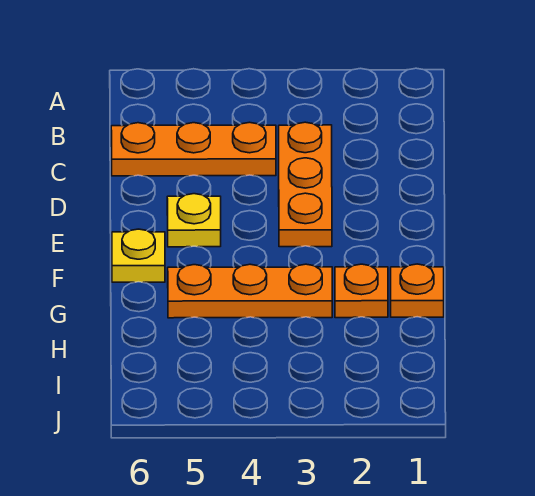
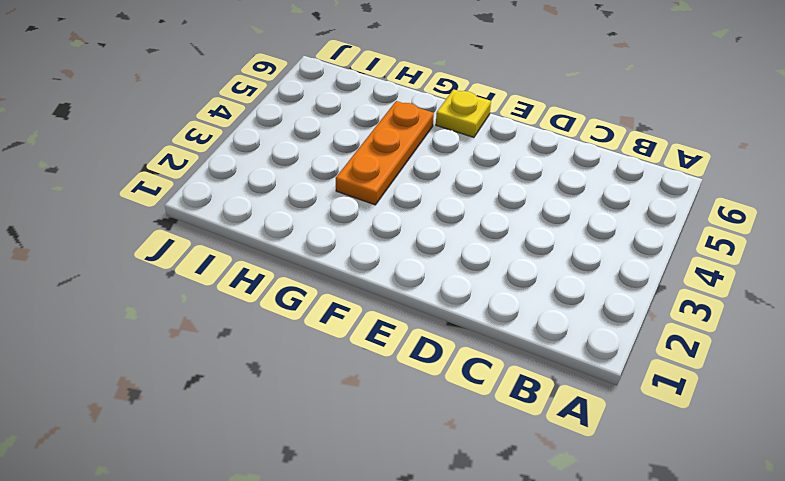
none -> orange plate C3:E3 level 1
none -> orange plate C4:C6 level 1

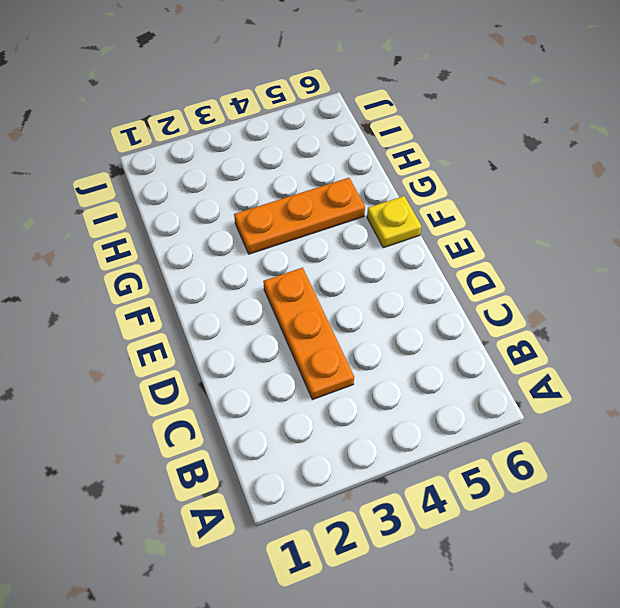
none -> orange plate C4:C6 level 1
none -> yellow plate E5 level 1

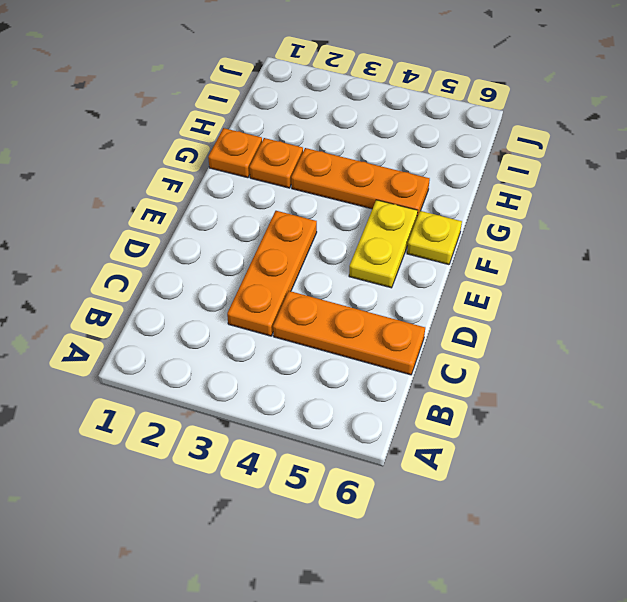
yellow plate E5:F5 level 1 -> yellow plate E5 level 1

